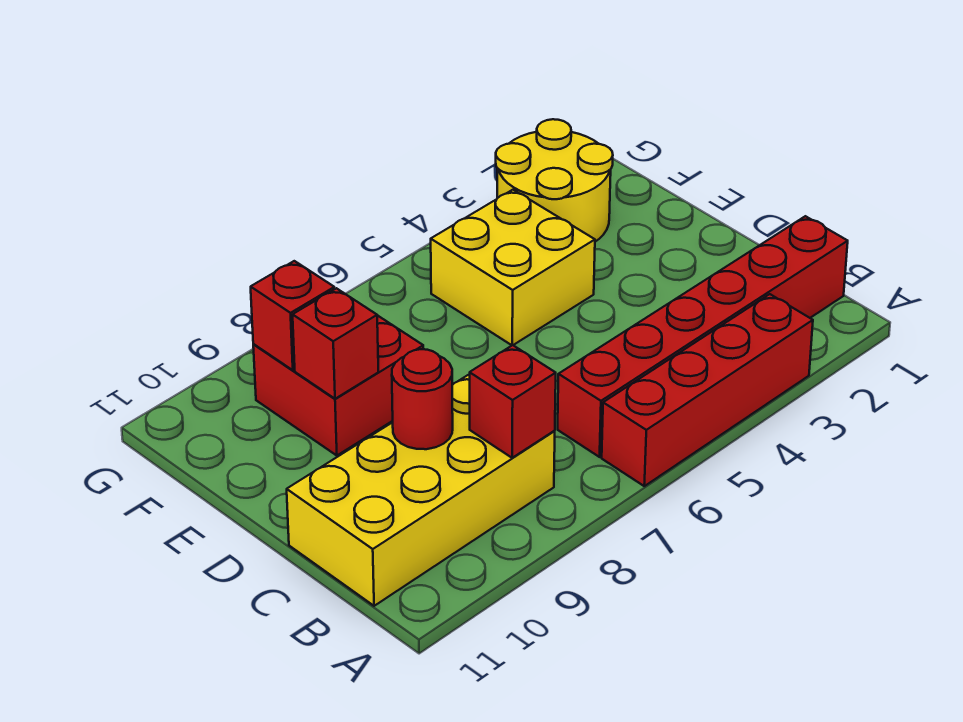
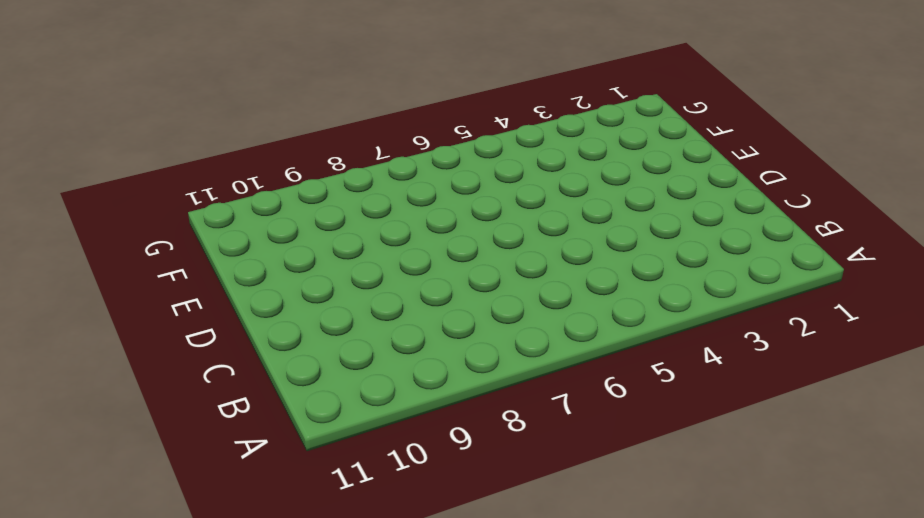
none -> red brick A3:A6 level 1
none -> red brick B1:B6 level 1

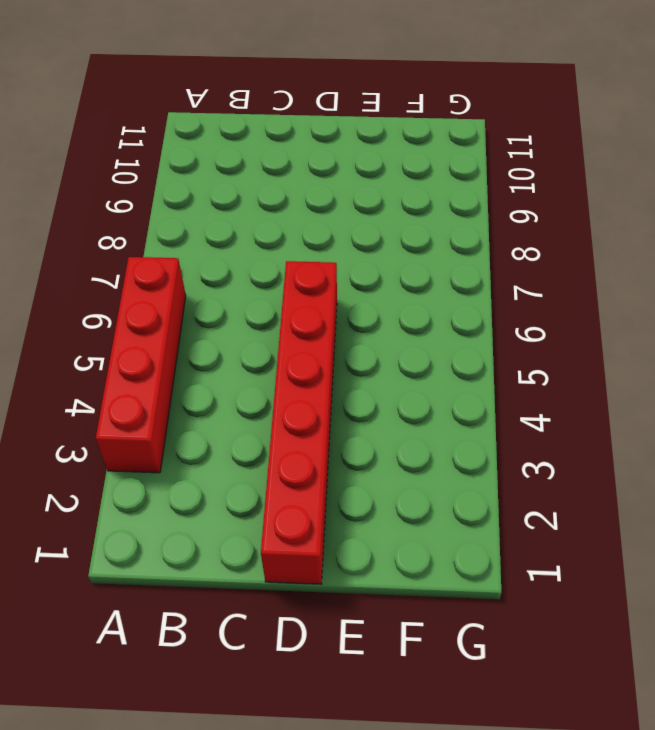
red brick D1:D6 level 1 -> red brick B1:B6 level 1
none -> yellow brick B8:C11 level 1
none -> yellow brick E4:F5 level 1

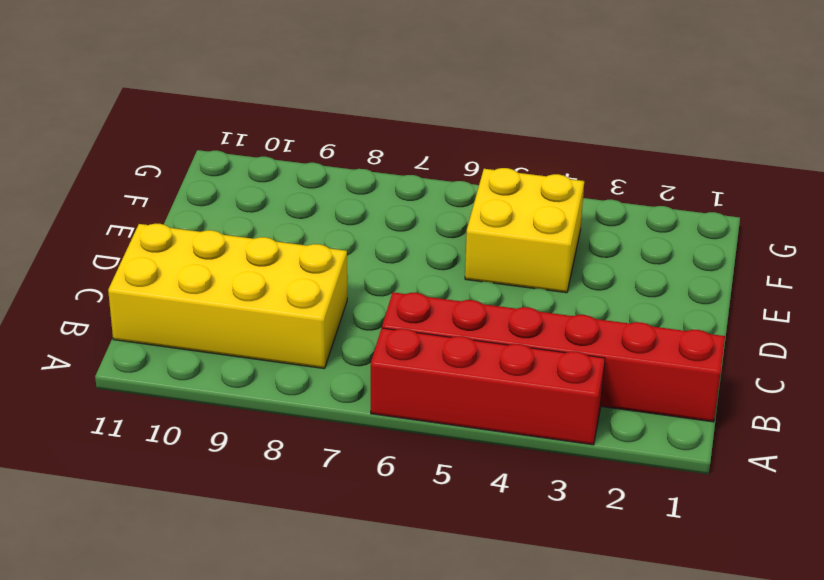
none -> red brick E8:F9 level 1
none -> yellow round brick F2:G3 level 1

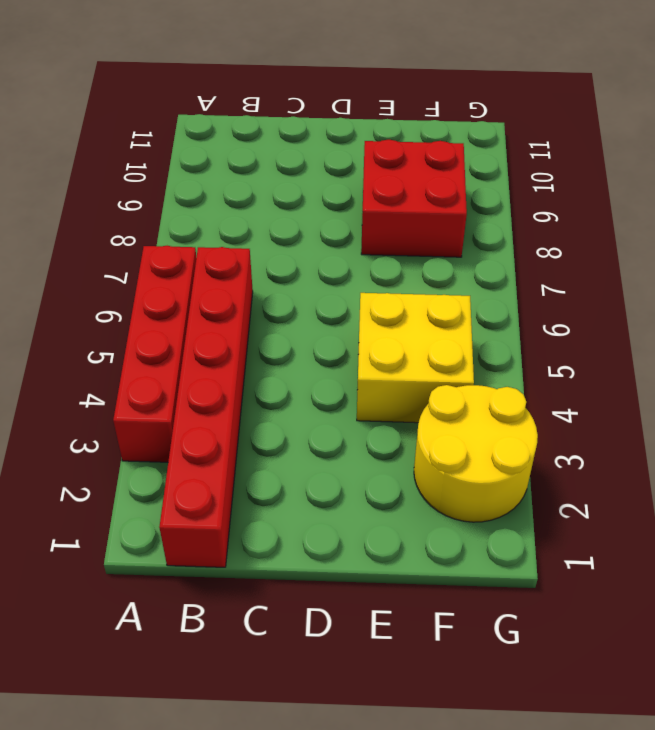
none -> yellow brick B8:C11 level 1
none -> red brick B8 level 2

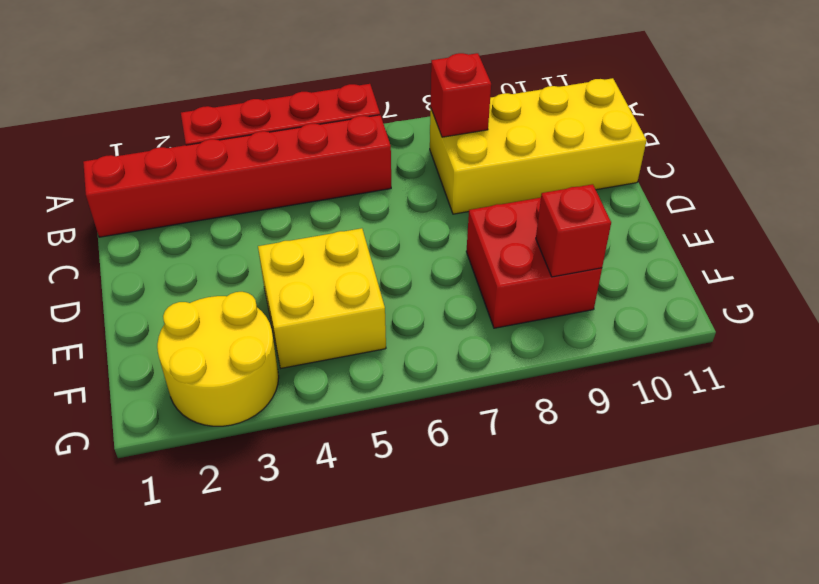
none -> red round brick C9 level 2
none -> red brick E9 level 2

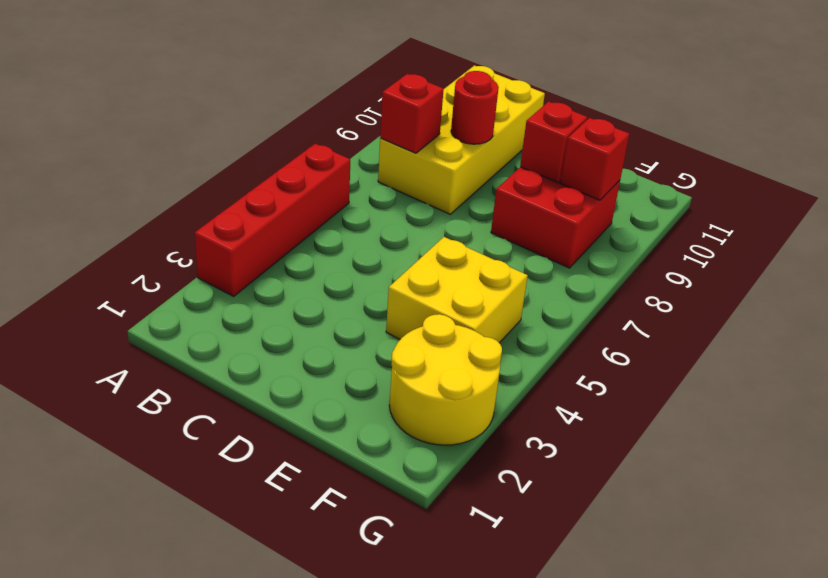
none -> red brick B1:B6 level 1

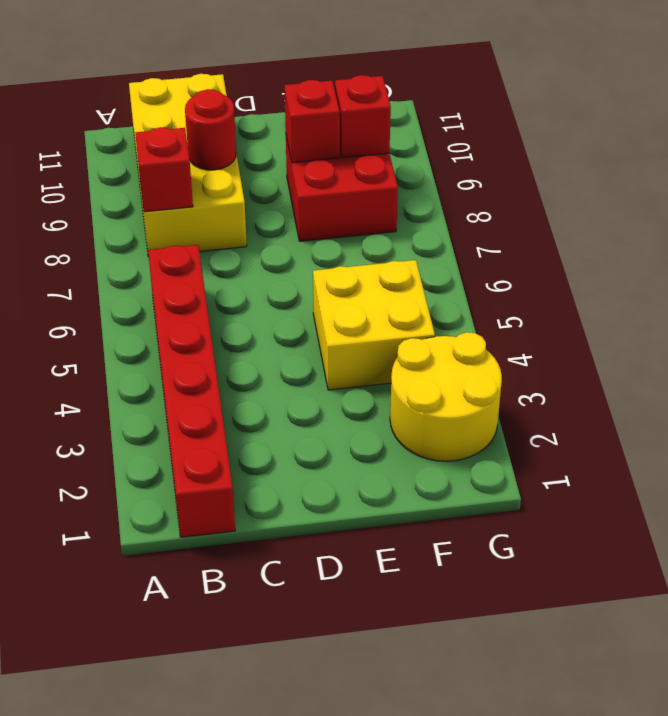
none -> red brick A3:A6 level 1

